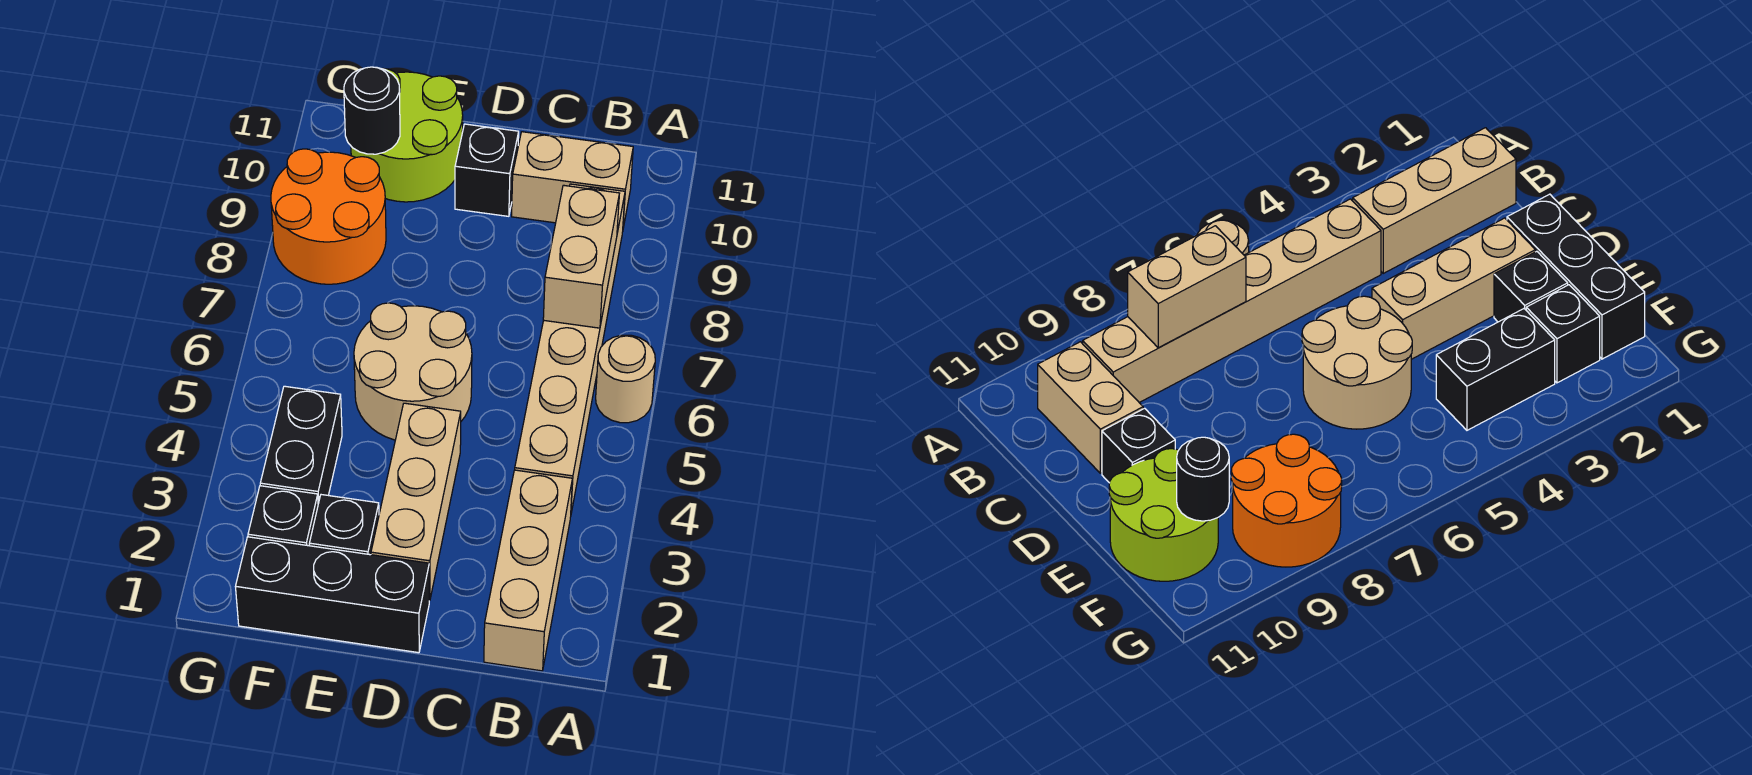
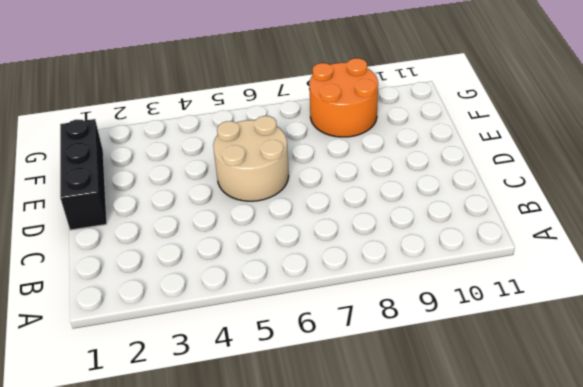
none -> tan round brick A6 level 1
none -> tan brick B1:B3 level 1
none -> tan brick B4:B9 level 1

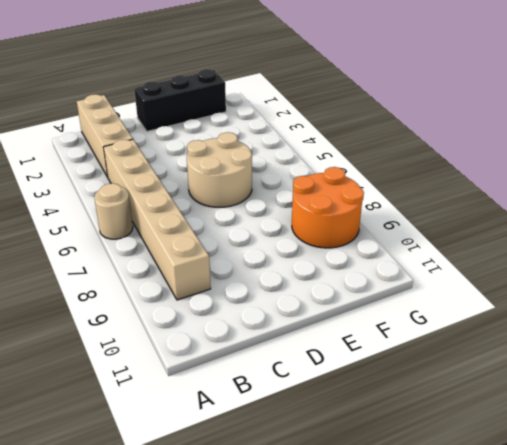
none -> tan brick B10:C10 level 1
none -> tan brick D2:D4 level 1
none -> black brick D10 level 1

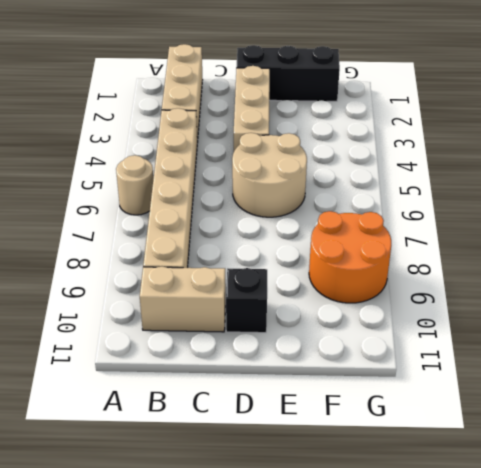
none -> black brick E2 level 1
none -> lime round brick E10:F11 level 1
none -> black brick F2 level 1

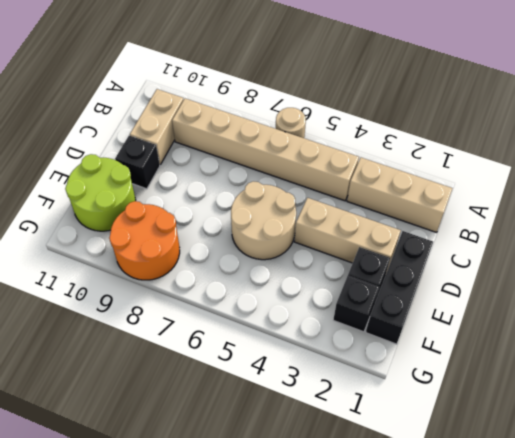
none -> black brick F3:F4 level 1
none -> tan brick B7:B8 level 2
none -> black round brick F10 level 2

